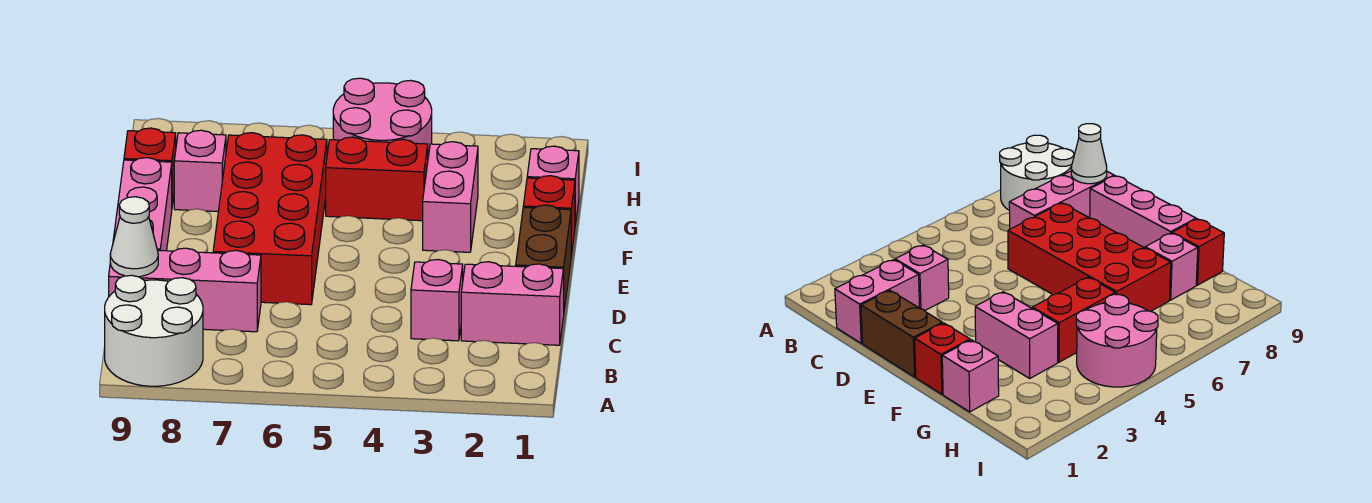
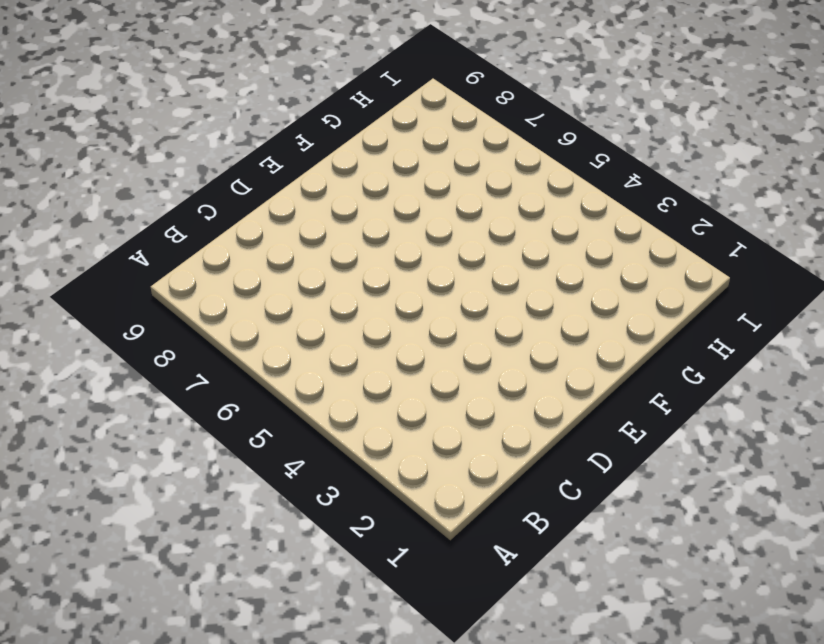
none -> white round brick A8:B9 level 1
none -> pink brick C1:C2 level 1
none -> pink brick C3 level 1

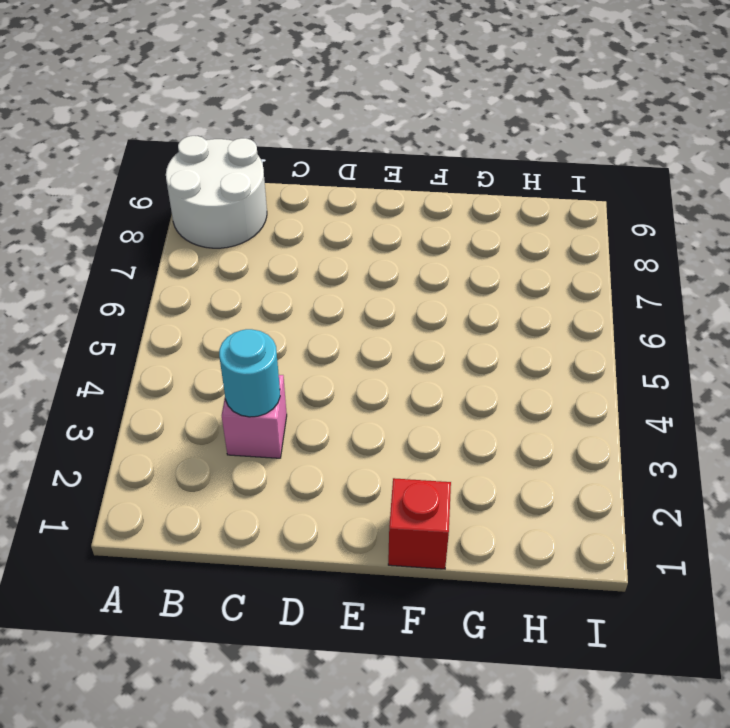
cyan round brick C3 level 2 -> none
none -> pink brick C1:C2 level 1
none -> pink brick C7:C9 level 1
none -> brown brick D1:E1 level 1

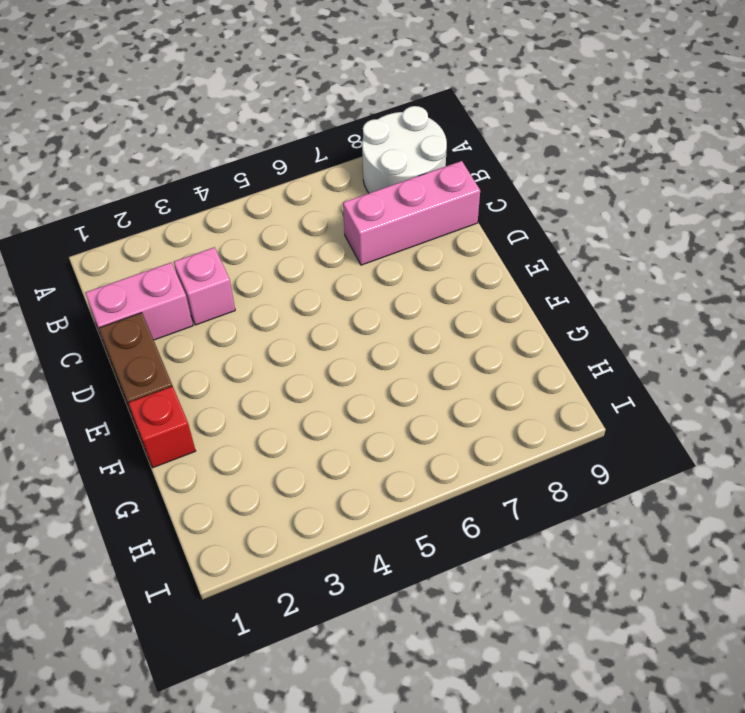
none -> red brick D6:G7 level 1
none -> pink brick D9:F9 level 1
none -> pink brick F3:G3 level 1

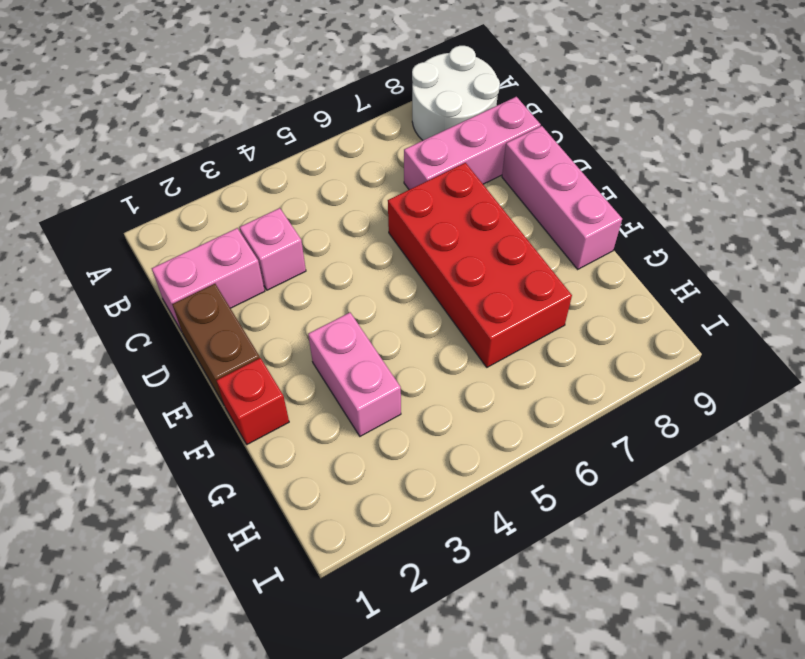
none -> pink brick G1 level 1
none -> red brick G4:G5 level 1
none -> pink brick G8 level 1

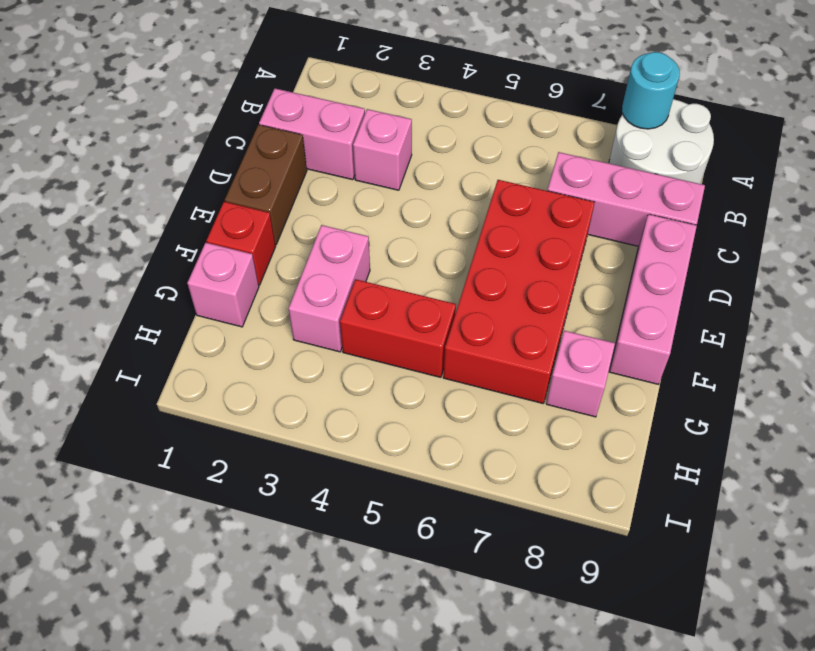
cyan round brick A8 level 2 -> none
none -> red brick G9 level 1
none -> pink round brick H4:I5 level 1
none -> white cone C9 level 2

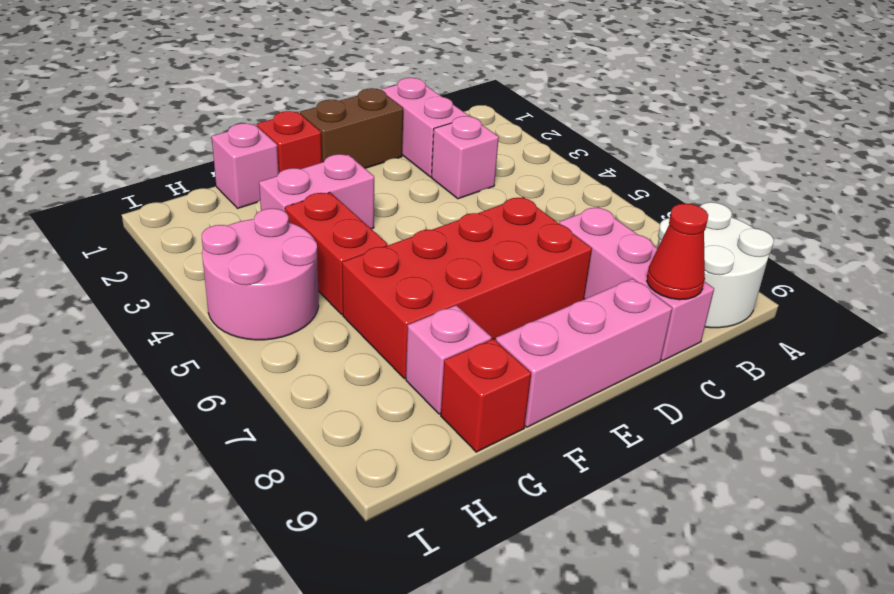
red cone C9 level 2 -> white cone C9 level 2

